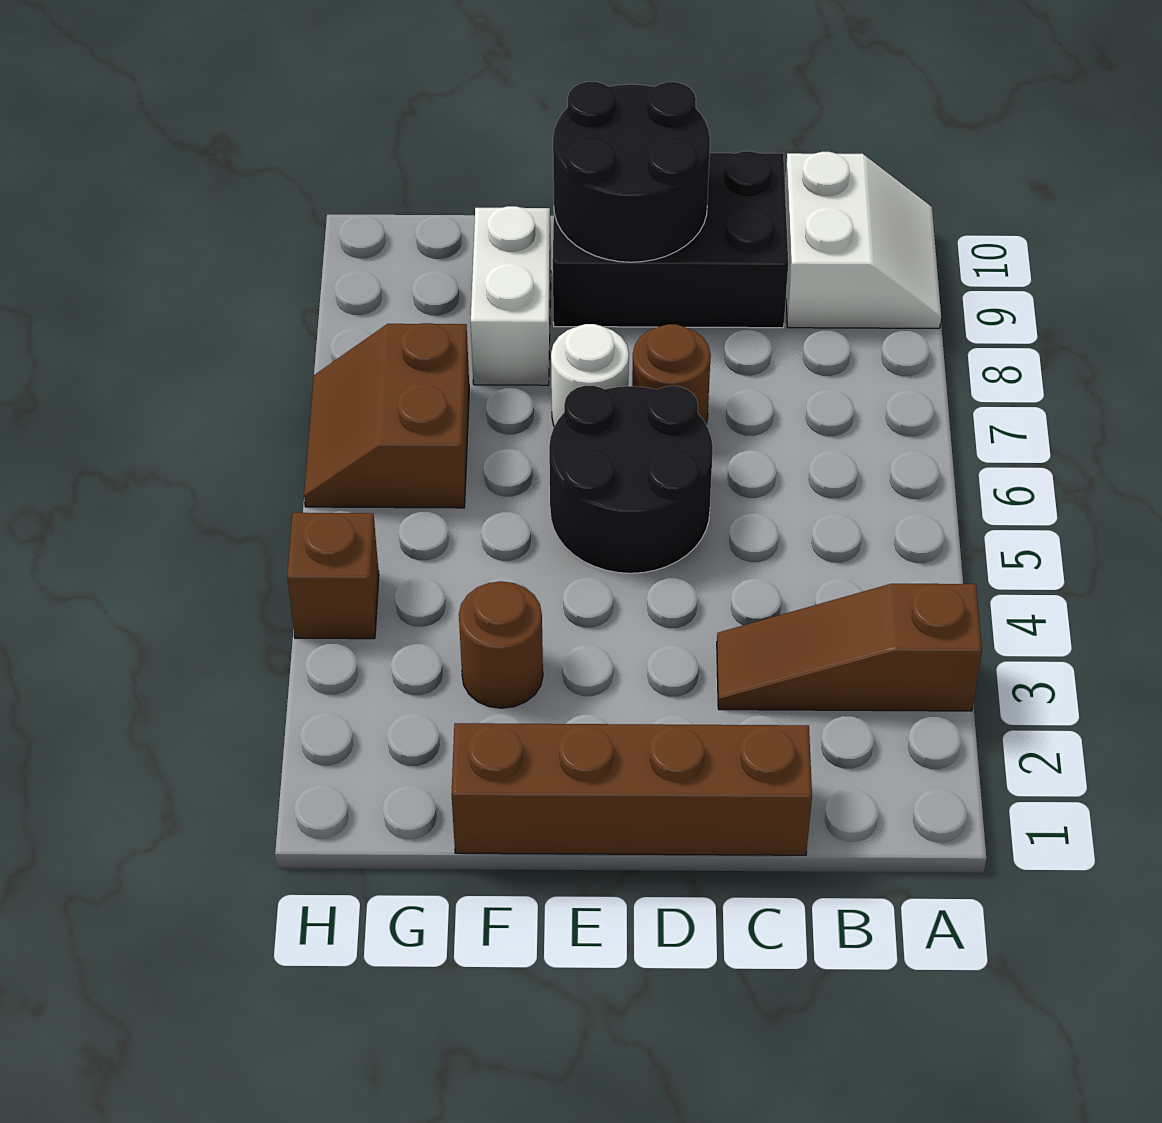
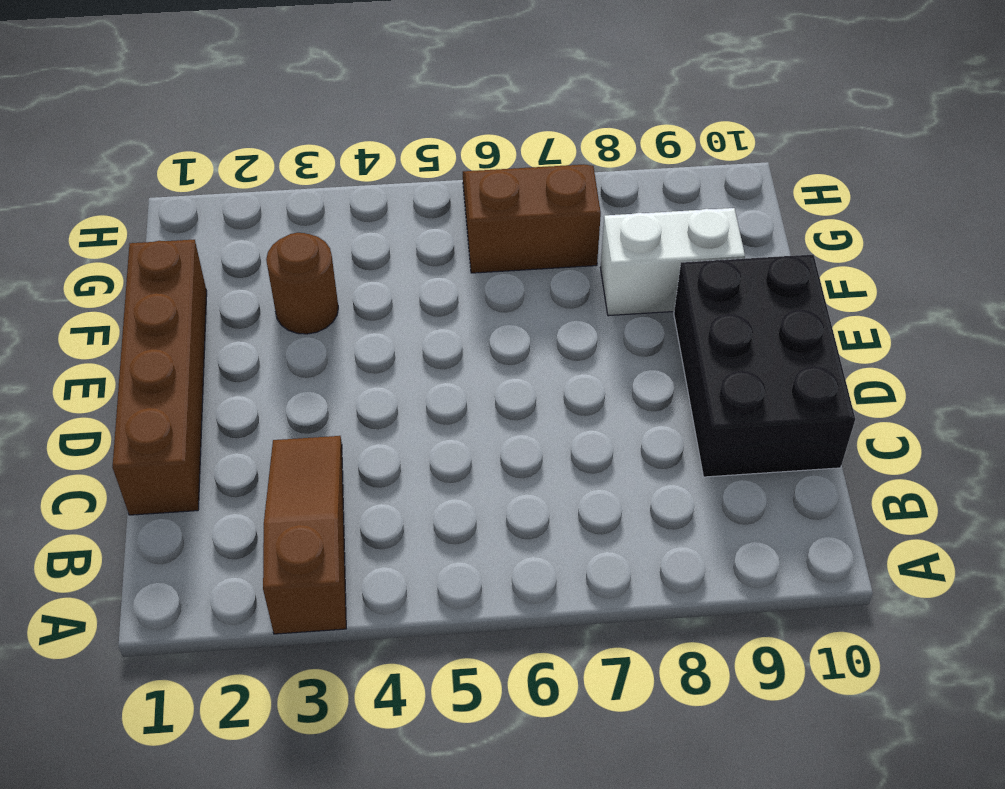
none -> white slope A9:B10 level 1 top B
none -> black round brick D5:E6 level 1
none -> brown round brick D7 level 1

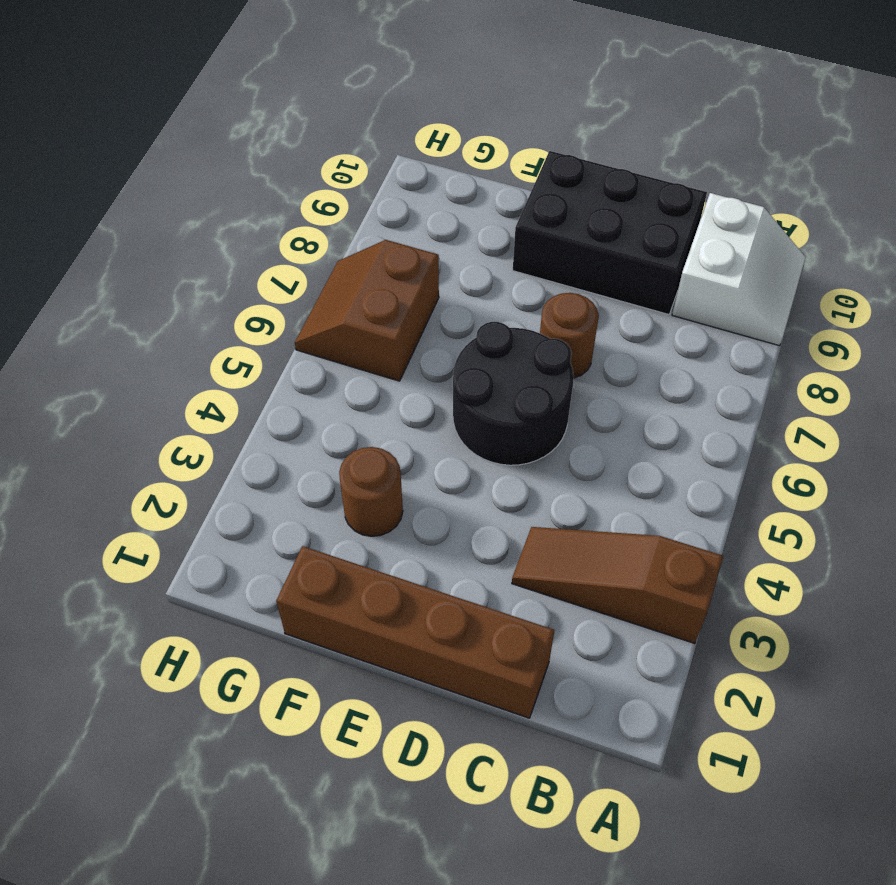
none -> white round brick E7 level 1
none -> white brick F8:F9 level 1
none -> brown brick H4 level 1

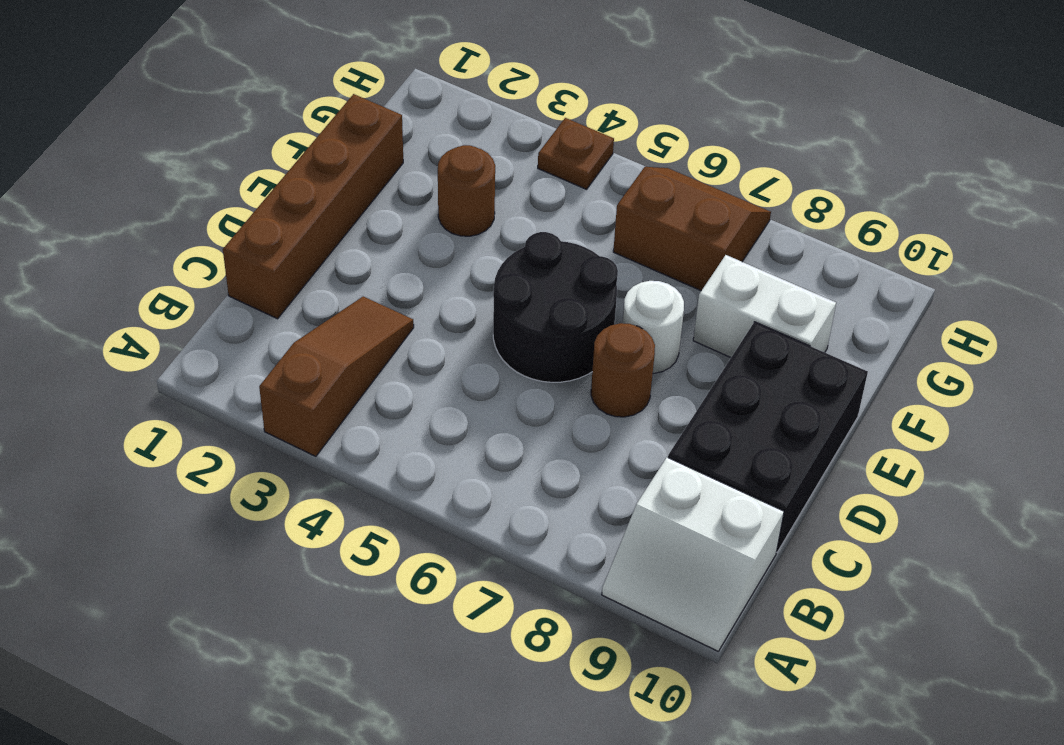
brown plate H4 level 1 -> brown brick H4 level 1
none -> black round brick D9:E10 level 2

